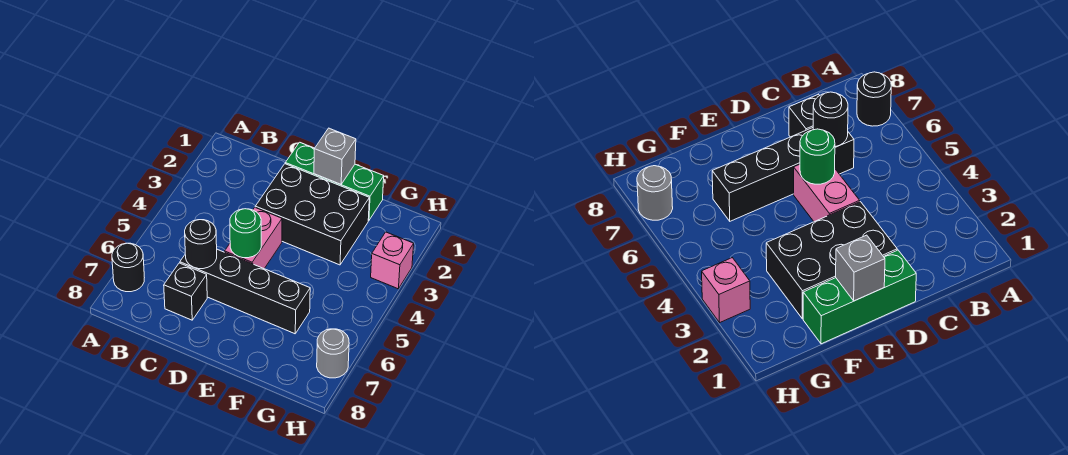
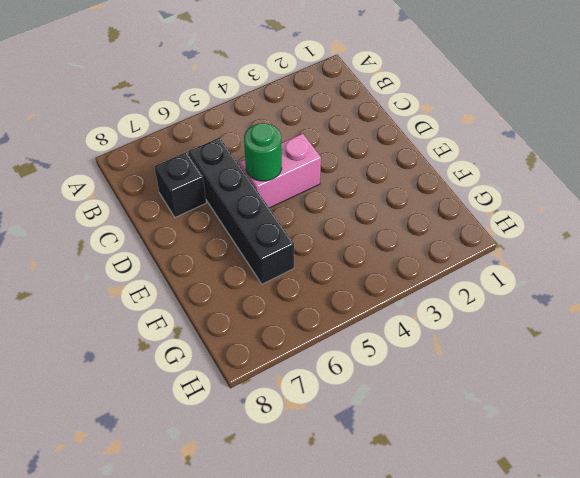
none -> black round brick A7 level 1
none -> green brick D1:F1 level 1

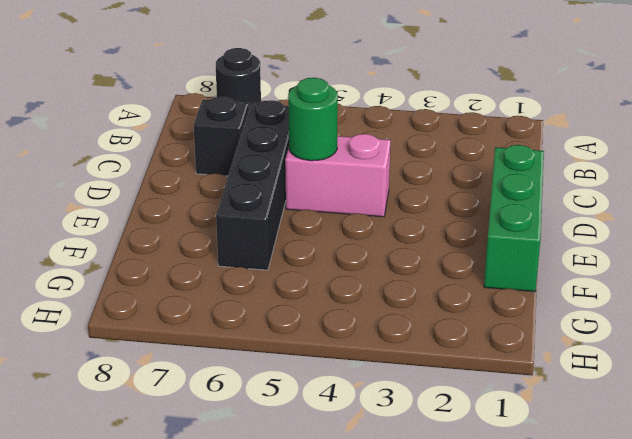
none -> black brick D2:F3 level 1
none -> pink brick H3 level 1

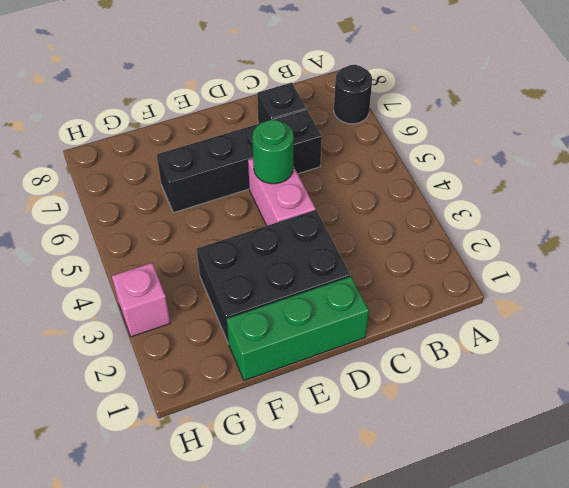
none -> grey round brick H7 level 1
none -> black round brick C6 level 2

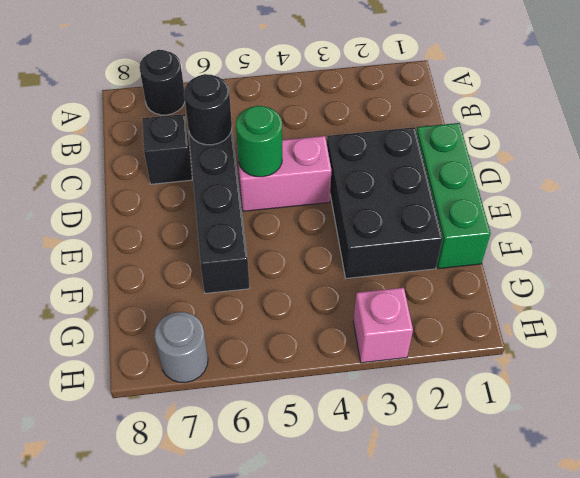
none -> grey brick E1 level 2

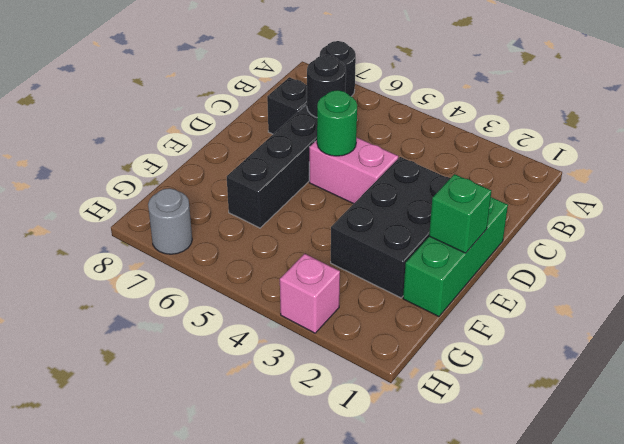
green brick E1 level 2 -> grey brick E1 level 2

